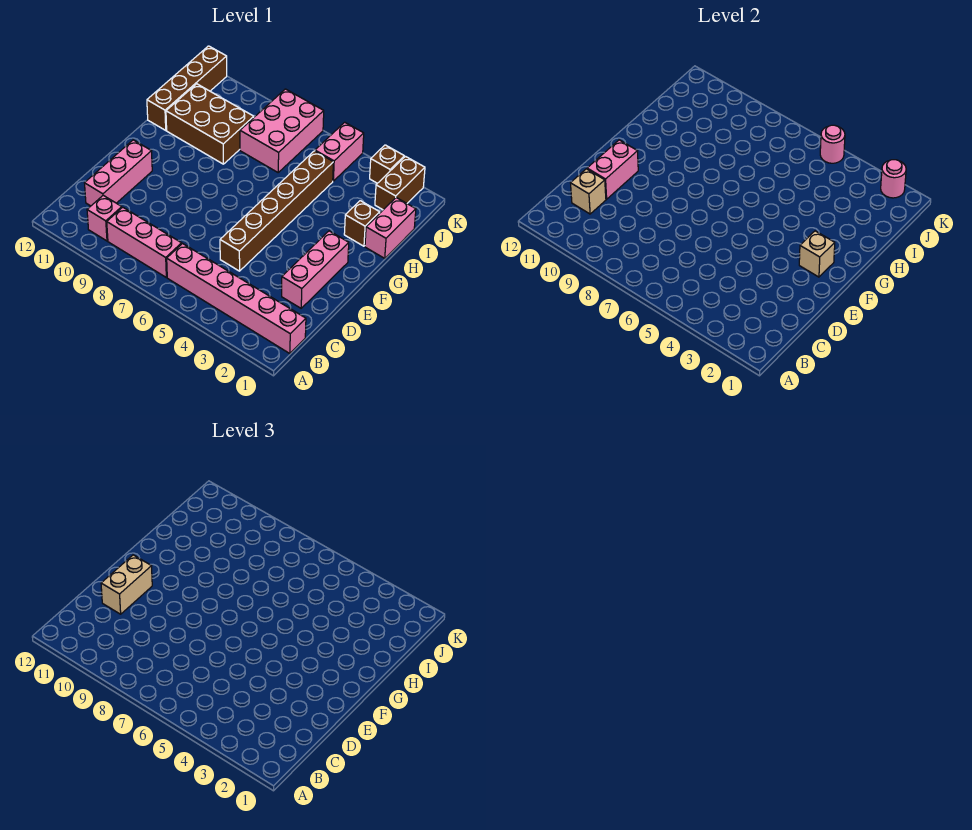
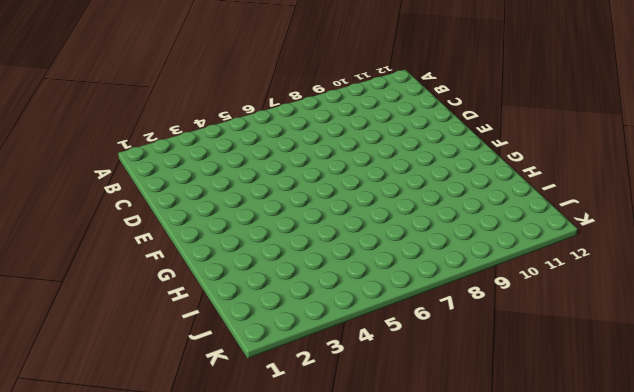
none -> pink brick B1:B6 level 1
none -> pink brick B7:B9 level 1
none -> pink brick B10 level 1

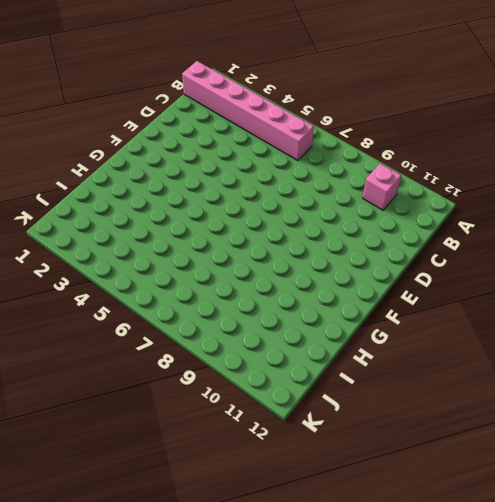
none -> pink brick B7:B9 level 1
none -> pink brick C11:E11 level 1
none -> pink brick D2:F2 level 1

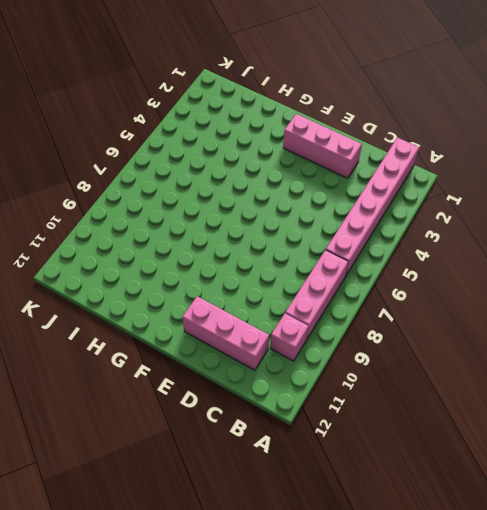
none -> brown brick D5:I5 level 1
none -> pink brick H1:I1 level 1
none -> brown brick H2 level 1

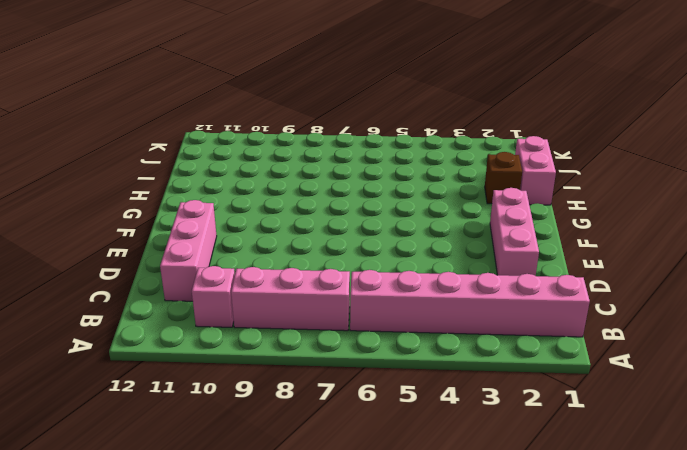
none -> brown brick D5:I5 level 1
none -> brown brick H9:I11 level 1
none -> brown brick H12:K12 level 1

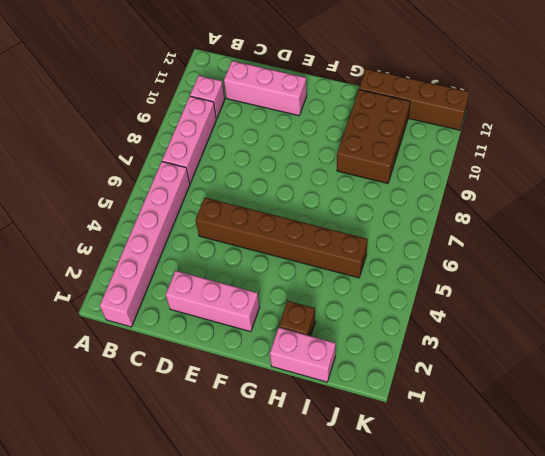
none -> pink brick I7:K8 level 1
none -> brown brick J2:K2 level 1
none -> pink brick J5:K5 level 1

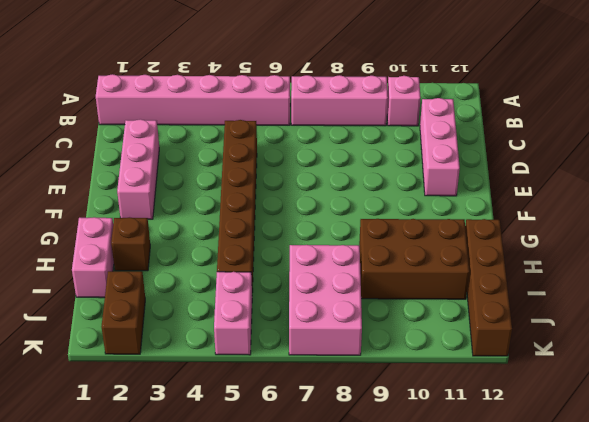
none -> brown brick K3 level 1
none -> tan brick C11 level 2
none -> pink brick D11:E11 level 2

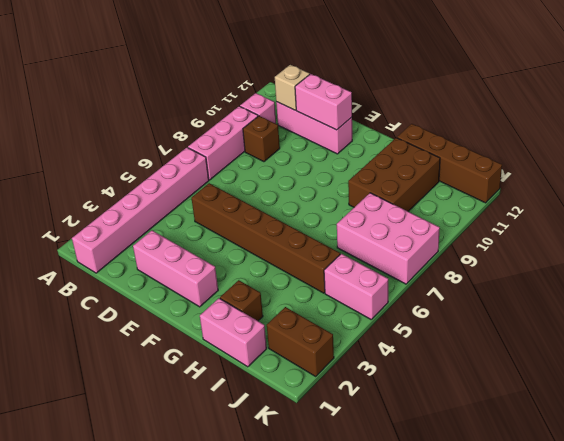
brown brick C9 level 1 -> brown brick K3 level 1
none -> tan brick F2 level 2
none -> pink round brick K2 level 2
none -> pink round brick K5 level 2

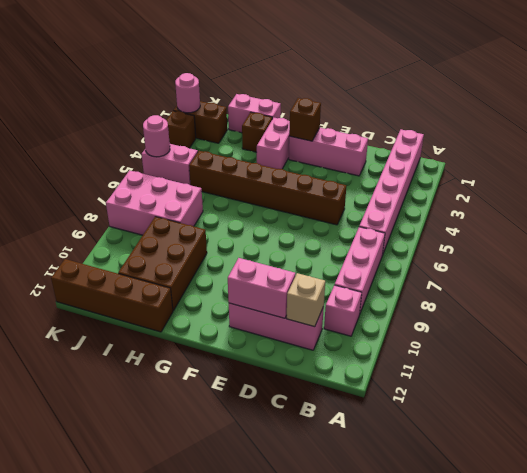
brown brick F2 level 2 -> tan brick F2 level 2
pink brick G2:G3 level 1 -> none
none -> tan brick D11:E11 level 3

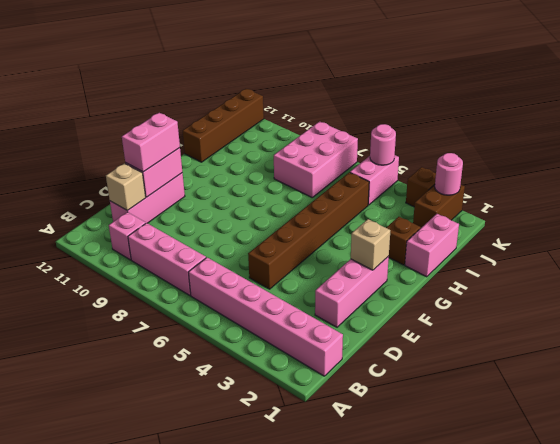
pink brick D11:E11 level 3 -> tan brick D11:E11 level 3
none -> brown brick H9:I11 level 1

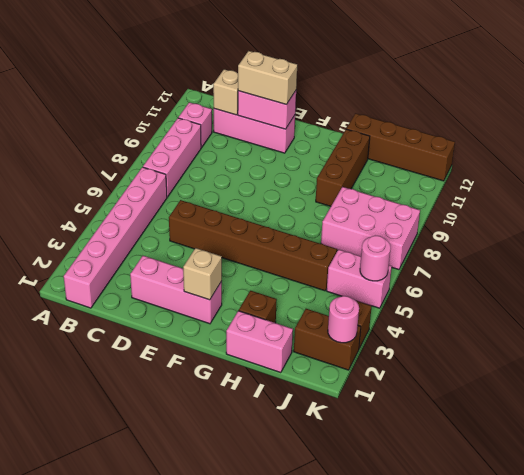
brown brick H9:H11 level 1 -> brown brick H9:I11 level 1

